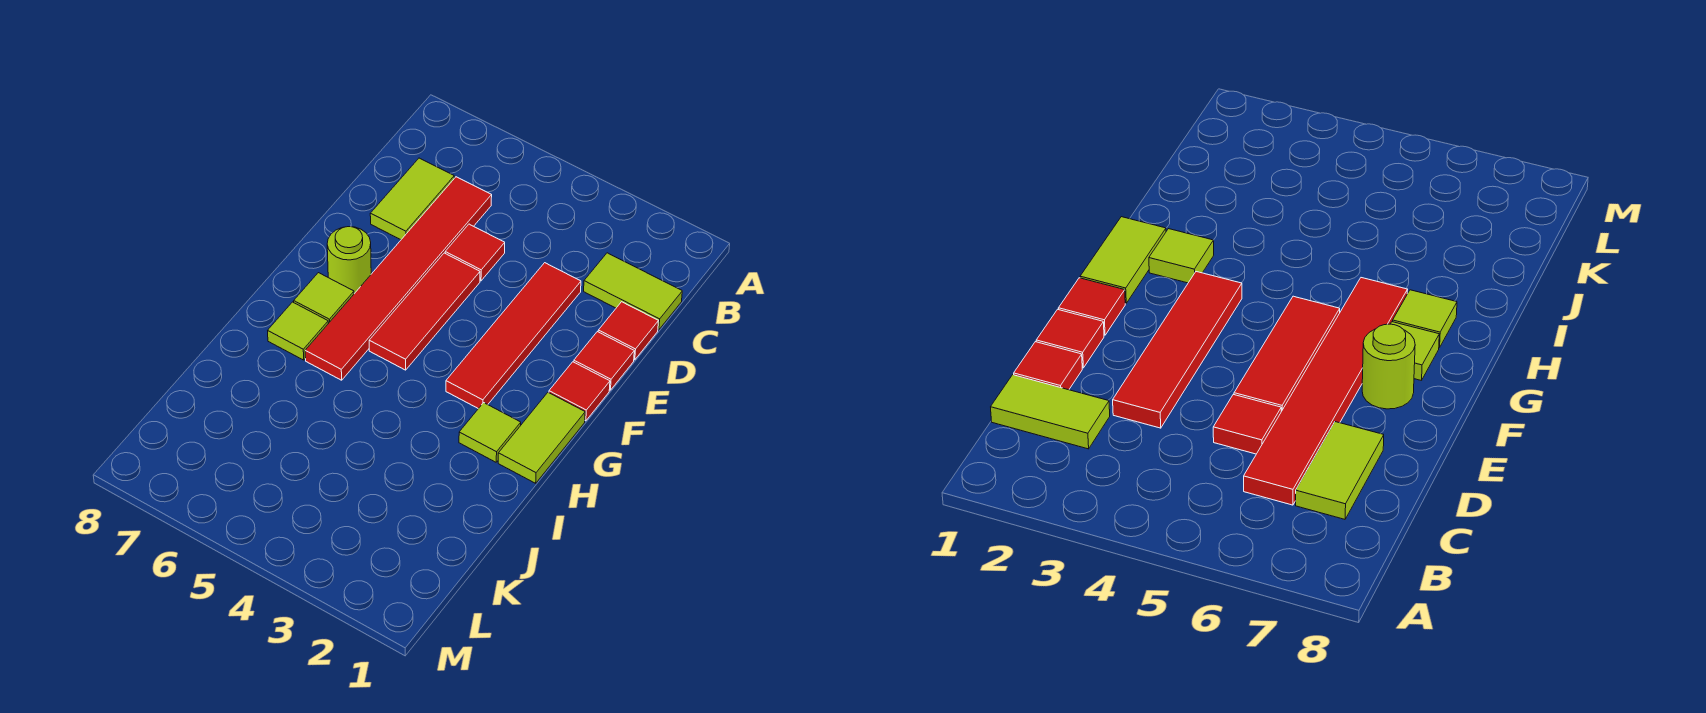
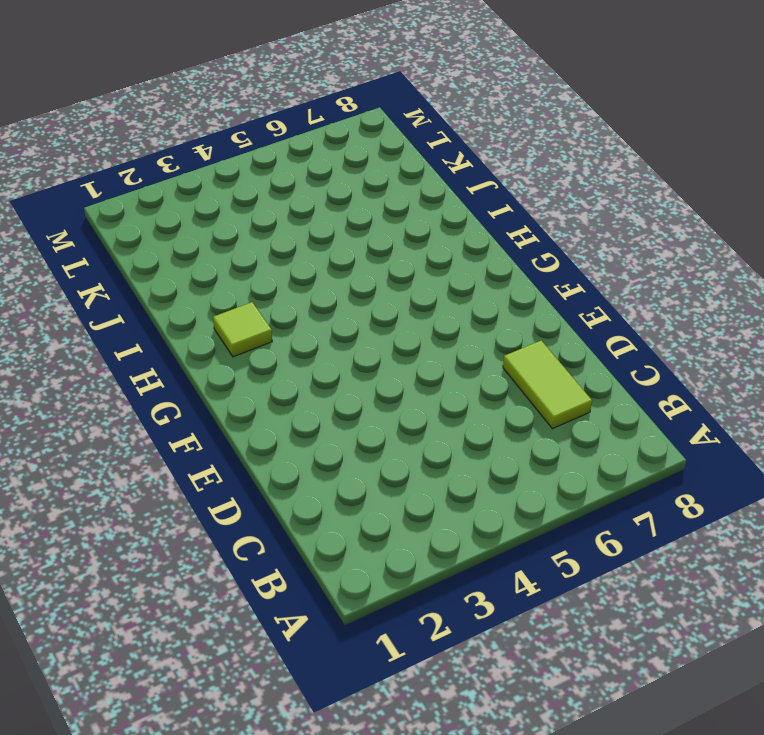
none -> lime tile C1:C2 level 1
none -> red tile C6:H6 level 1
none -> red tile D1 level 1

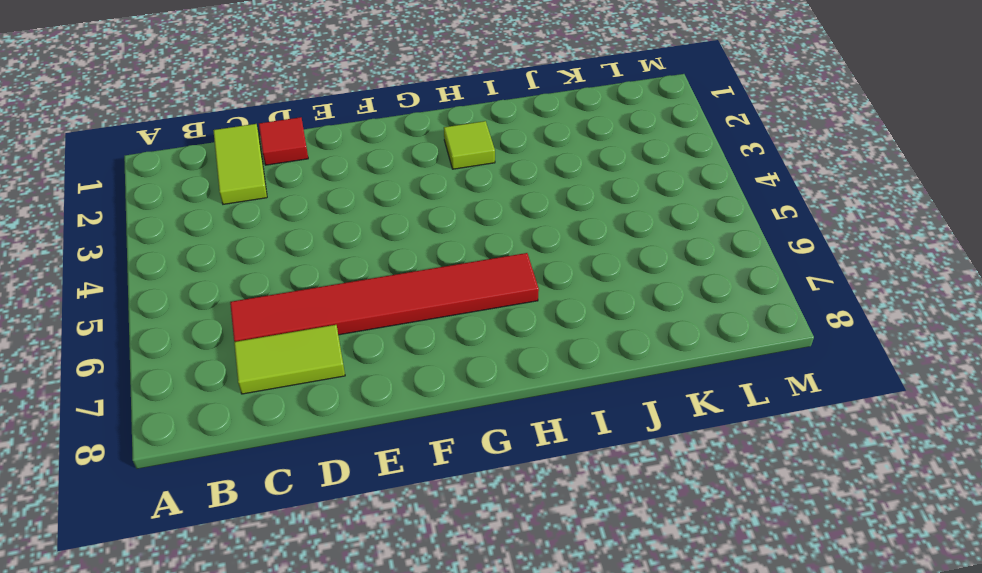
none -> red tile D3:G3 level 1
none -> red tile D5 level 1
none -> red tile E1 level 1

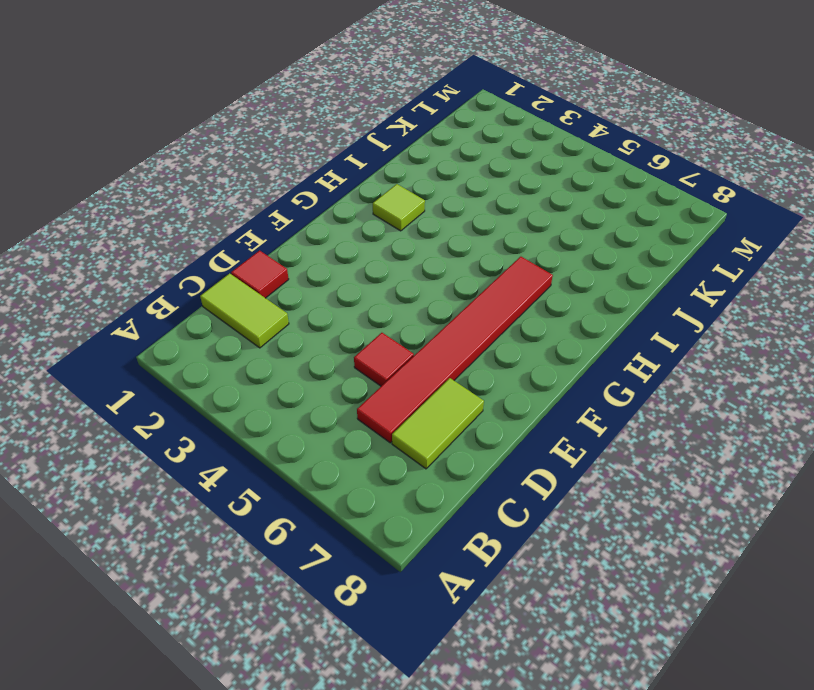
none -> red tile D3:G3 level 1
none -> red tile E1 level 1
none -> red tile E5:G5 level 1

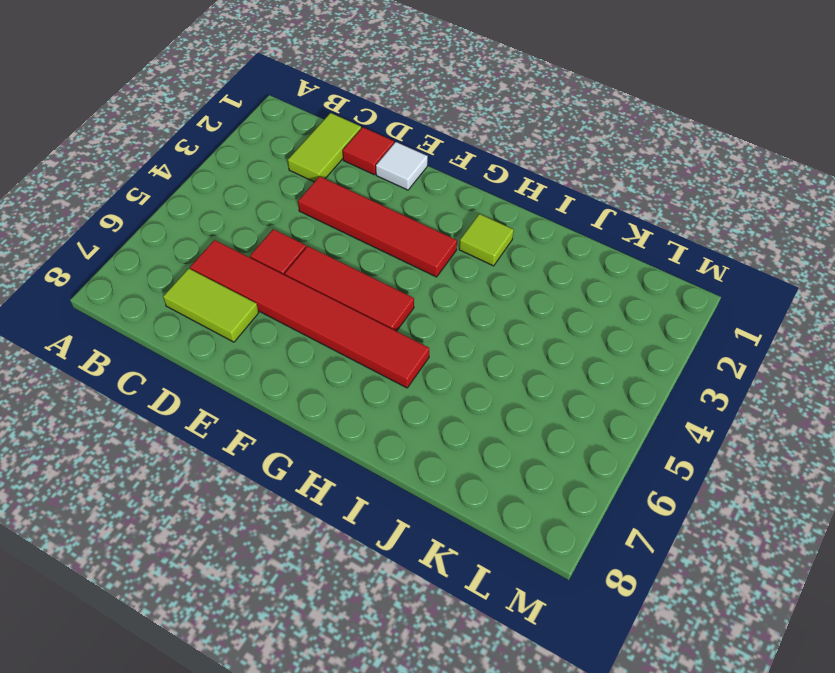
white tile E1 level 1 -> red tile E1 level 1
none -> red tile F1 level 1
none -> lime round brick F7 level 1
none -> lime tile G1:H1 level 1

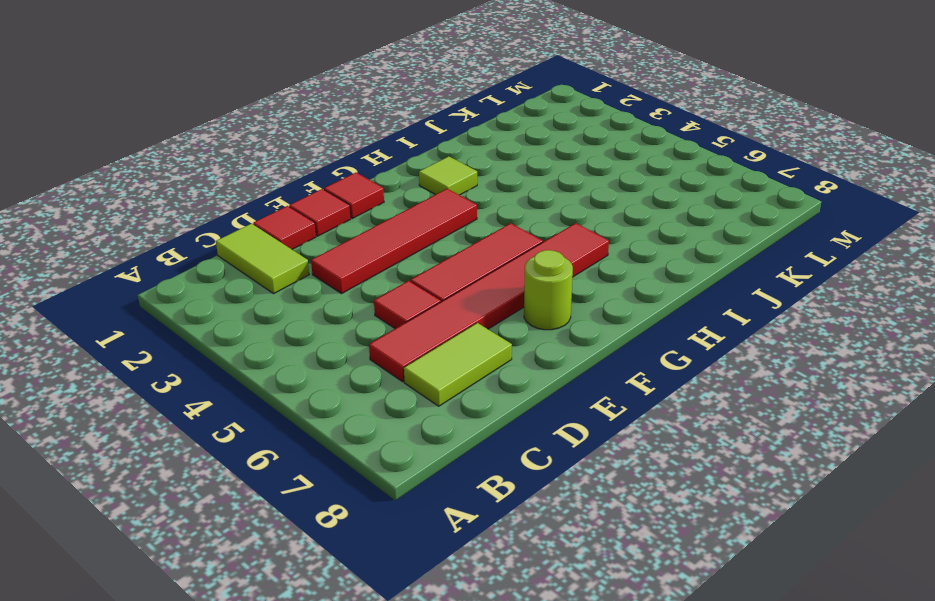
none -> lime tile G1:H1 level 1
none -> lime tile G7 level 1
none -> lime tile H7 level 1

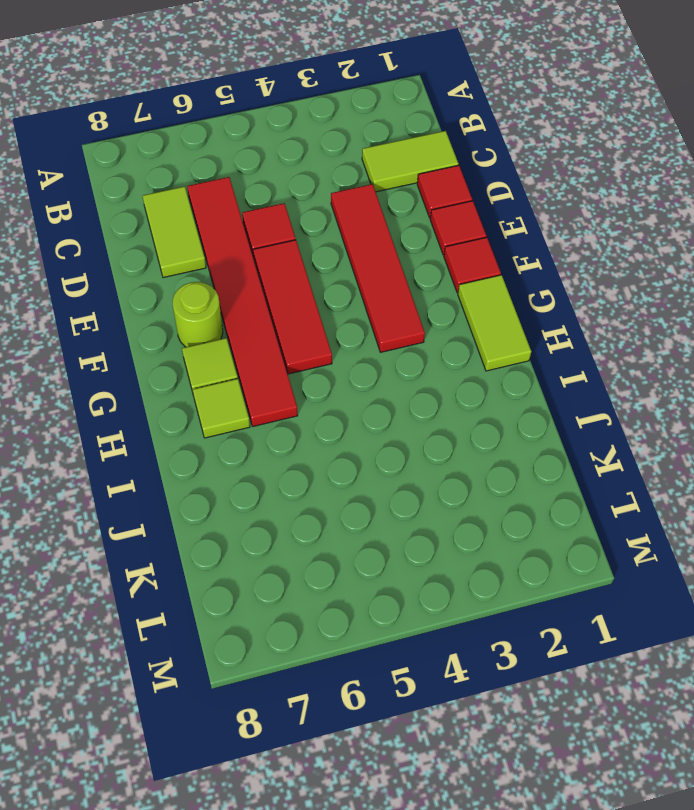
none -> lime tile H2 level 1

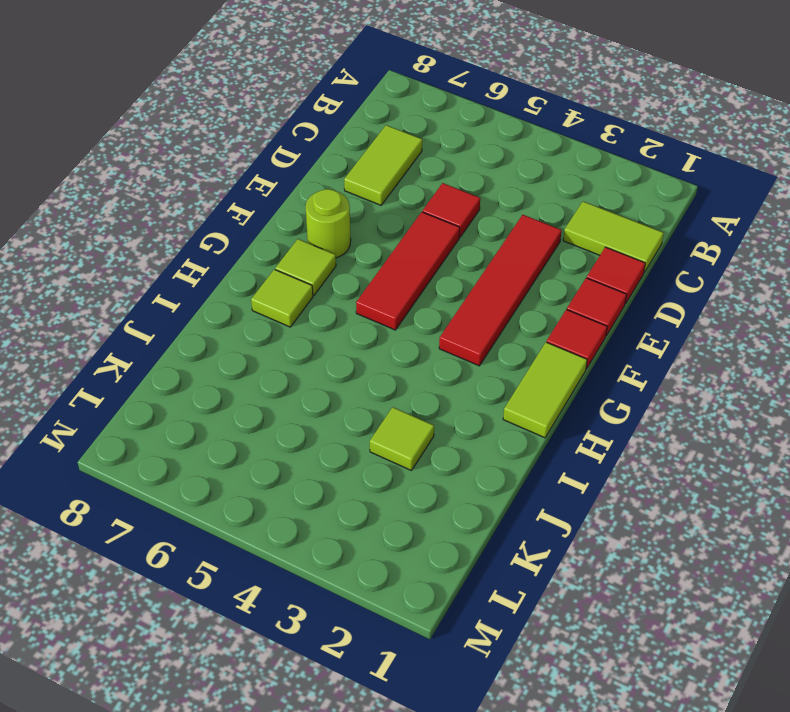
lime tile J3 level 1 -> lime tile H2 level 1
none -> red tile C6:H6 level 1

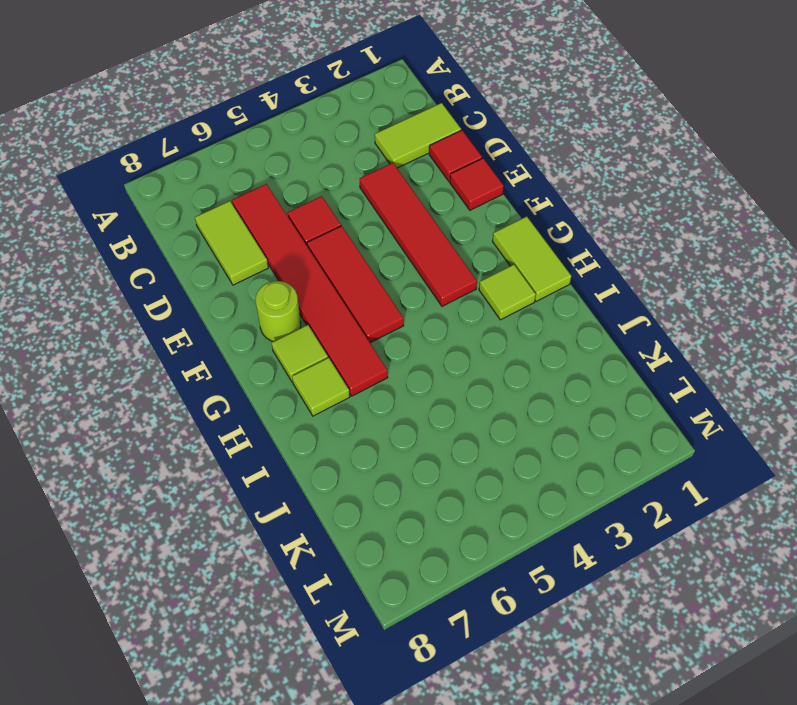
none -> red tile F1 level 1

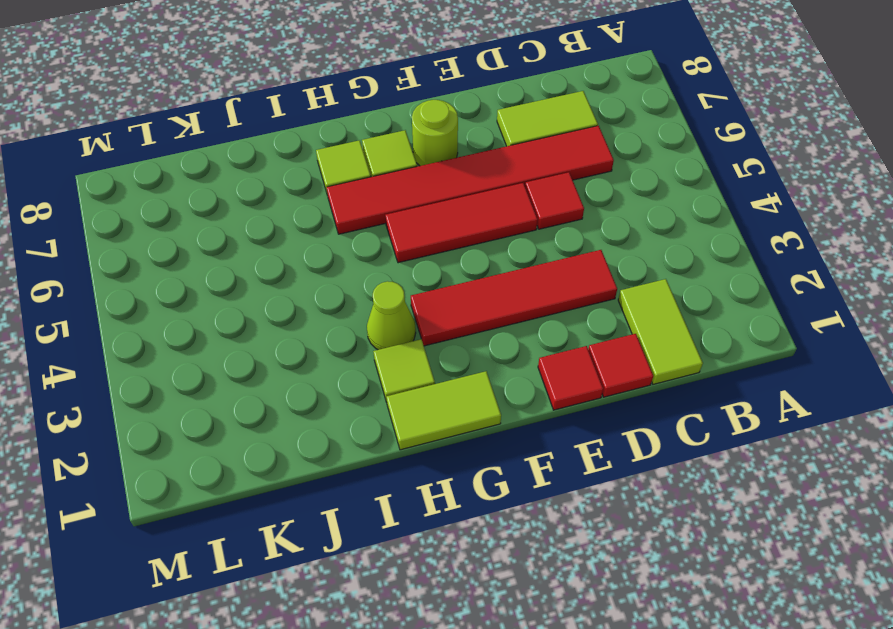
lime cone H3 level 1 -> none
none -> red tile F1 level 1

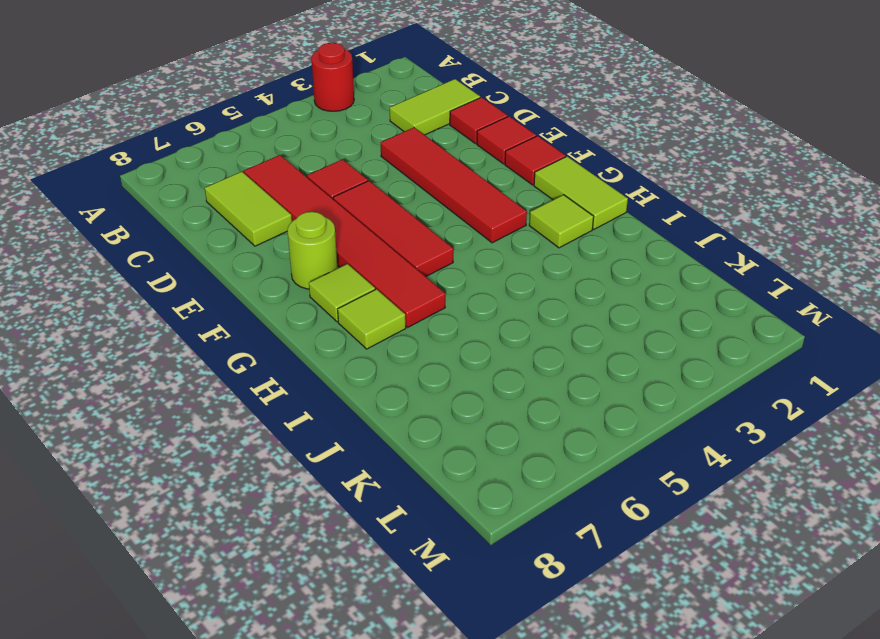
red round brick A3 level 1 -> none

